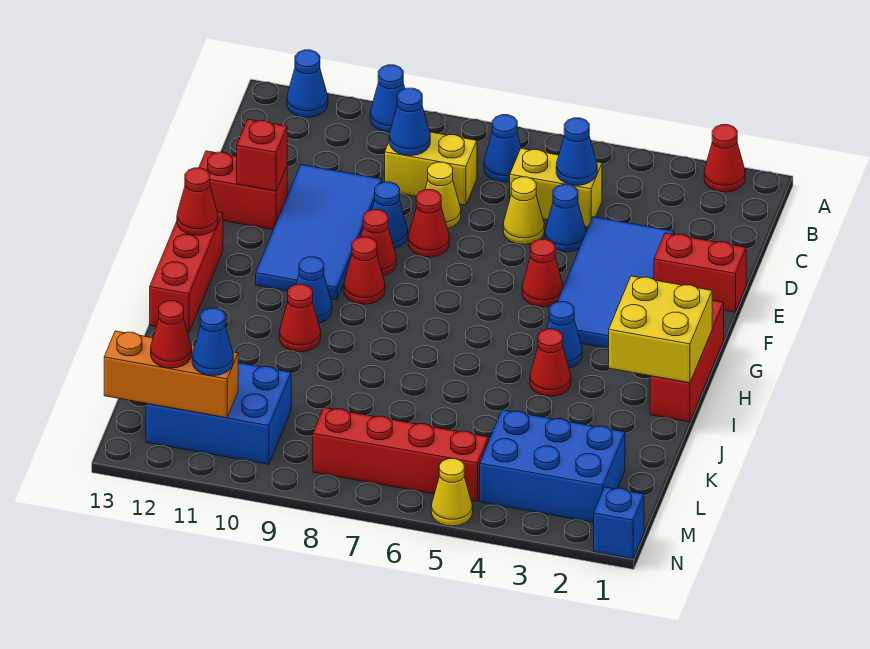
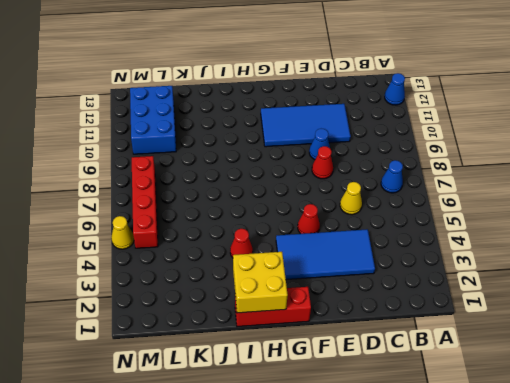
none -> red cone A2 level 1
none -> blue cone A10 level 1
none -> yellow brick C5:C6 level 1
none -> yellow brick C8:C9 level 1

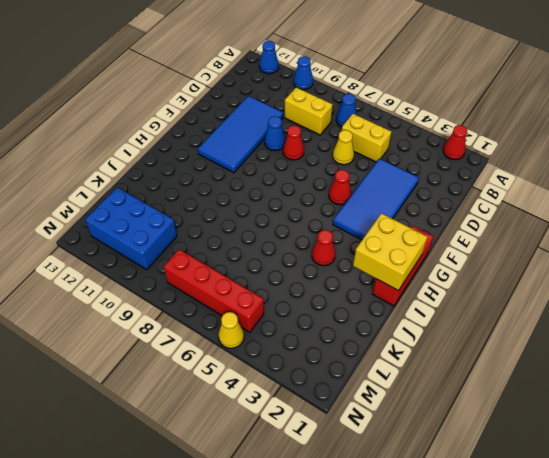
none -> blue cone D5 level 1
none -> yellow cone D8 level 1
none -> red brick E1:E2 level 1
none -> red brick E12:E13 level 1

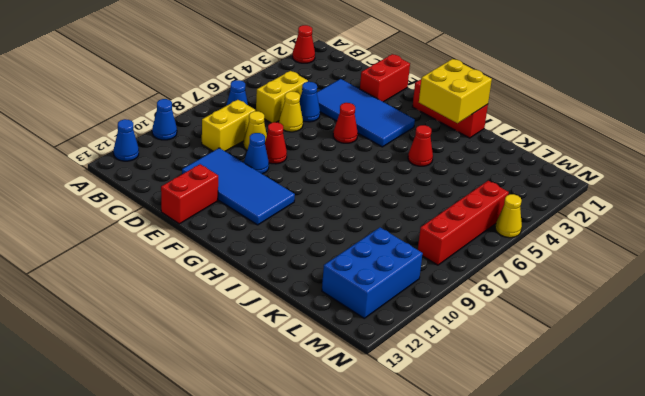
none -> red cone F9 level 1
none -> red cone G9 level 1
none -> red brick G13:I13 level 1
none -> blue cone H4 level 1

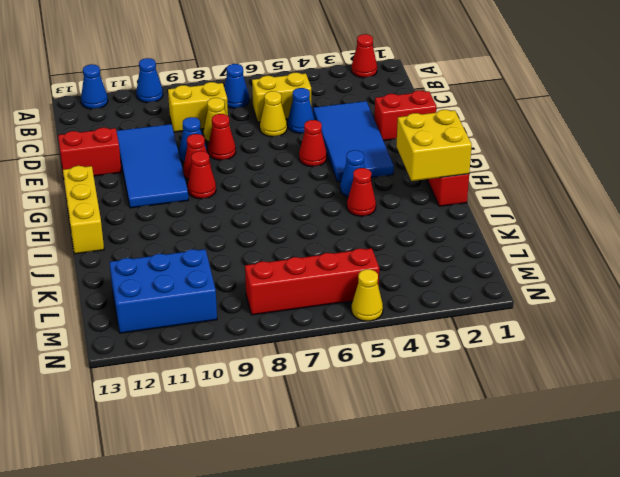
yellow brick G13:I13 level 1 -> red brick G13:I13 level 1
none -> blue cone H10 level 1
none -> red cone I10 level 1
none -> blue brick L2:M4 level 1
none -> blue brick N1 level 1

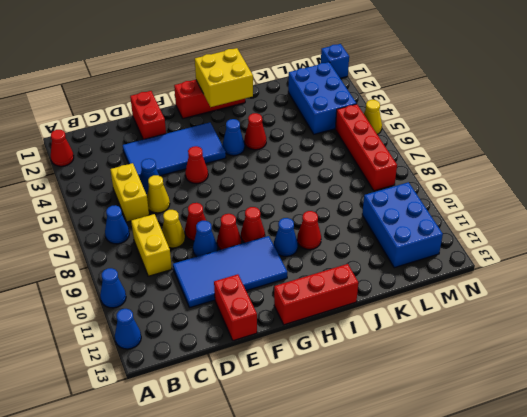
none -> blue cone C5 level 2
none -> blue cone C9 level 2
none -> red brick E12 level 2
none -> red cone G13 level 2

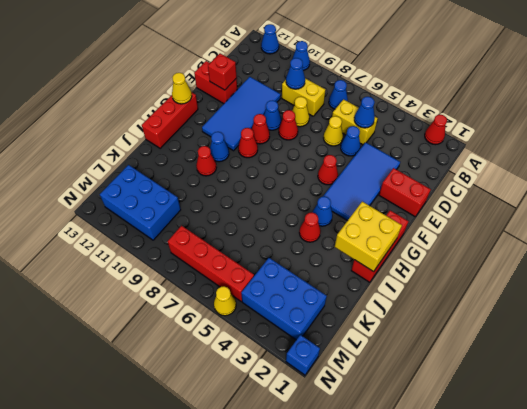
yellow cone G13 level 2 -> red cone G13 level 2
none -> orange brick M11:M13 level 2
none -> blue cone M11 level 3
none -> red cone M12 level 3

